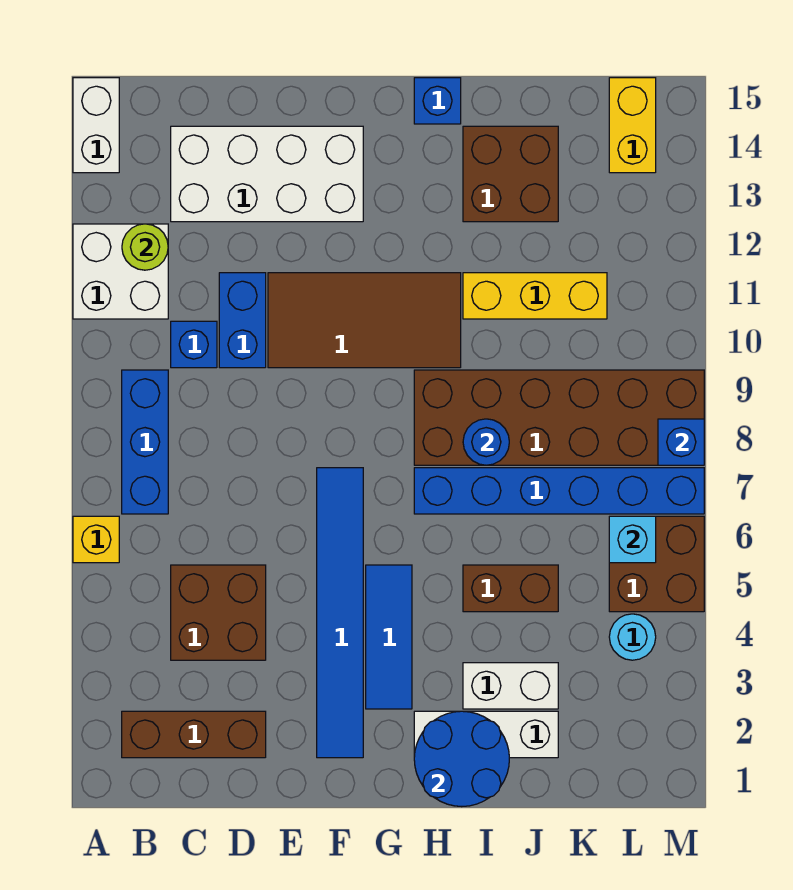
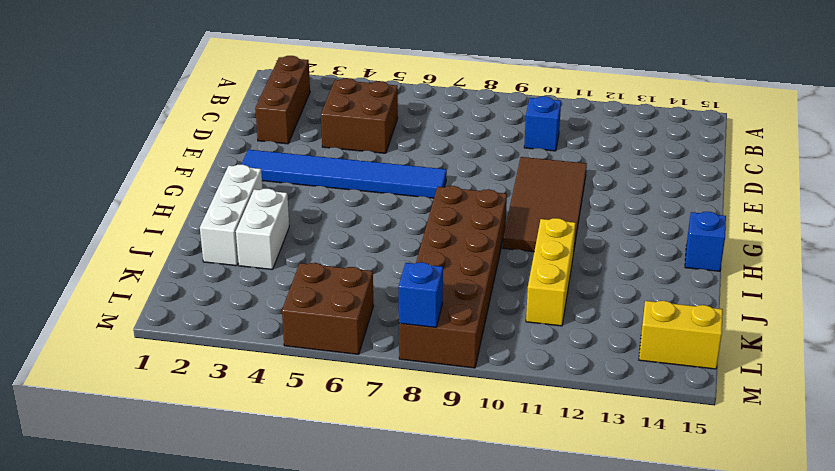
none -> yellow brick A6 level 1
none -> white brick A11:B12 level 1
none -> white brick A14:A15 level 1

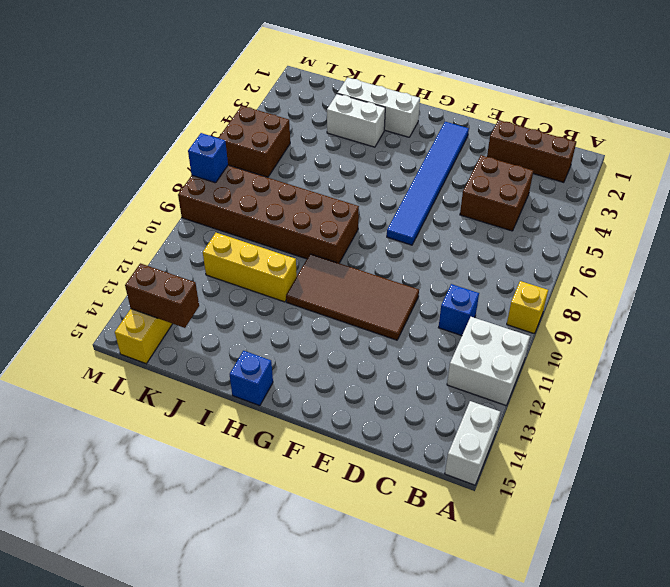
yellow brick A9 level 1 -> yellow brick A6 level 1
brown brick K14:L14 level 2 -> brown brick I5:J5 level 1
none -> blue brick B7:B9 level 1
none -> white brick C13:F14 level 1
none -> blue brick D10:D11 level 1

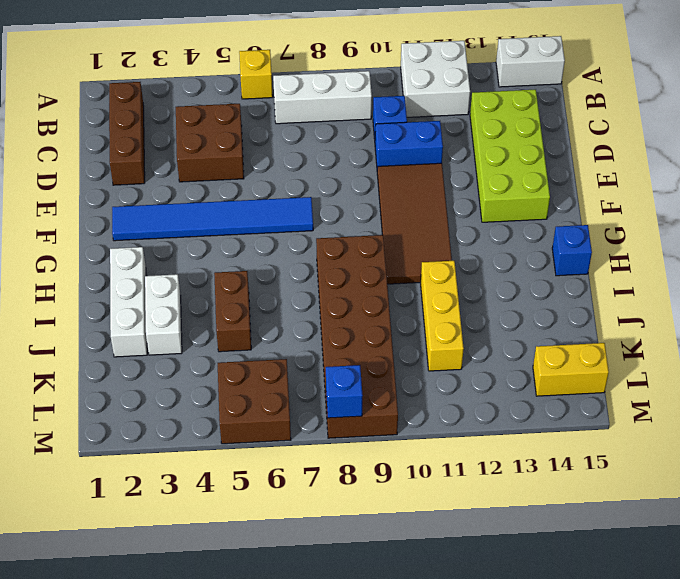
white brick B7:B9 level 1 -> blue brick B7:B9 level 1
lime brick C13:F14 level 1 -> white brick C13:F14 level 1
none -> blue tile G3:G5 level 1
none -> blue brick H7:M7 level 1
none -> brown brick I13:J14 level 1

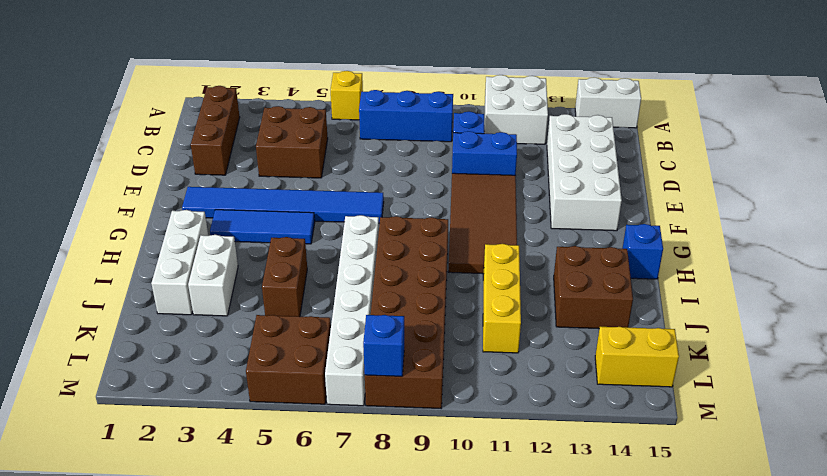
white brick H7:M7 level 1 -> blue brick H7:M7 level 1
none -> cyan round brick L4 level 1
none -> lime round brick B12 level 2
none -> blue round brick H1:I2 level 2

